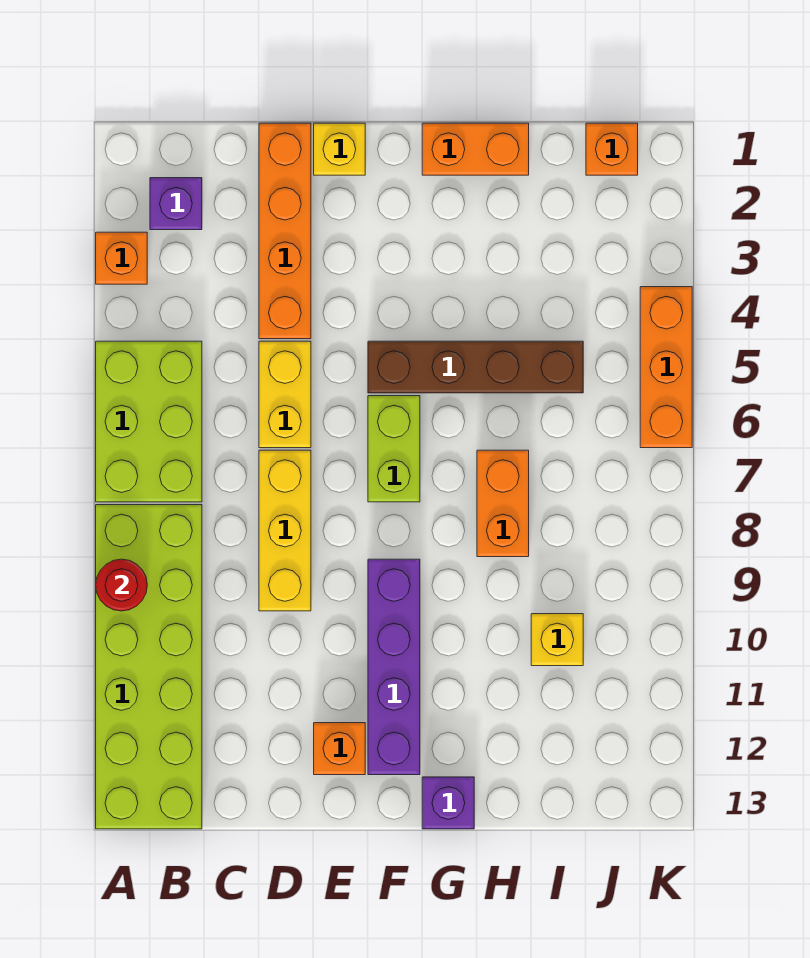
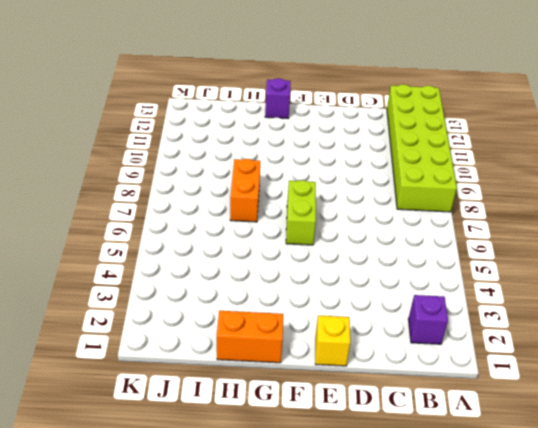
none -> orange brick A3 level 1
none -> lime brick A5:B7 level 1
none -> orange brick D1:D4 level 1

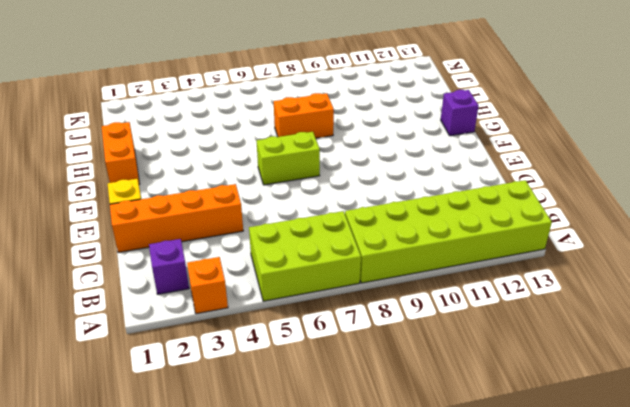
none -> yellow brick D5:D6 level 1
none -> yellow brick D7:D9 level 1
none -> orange brick E12 level 1

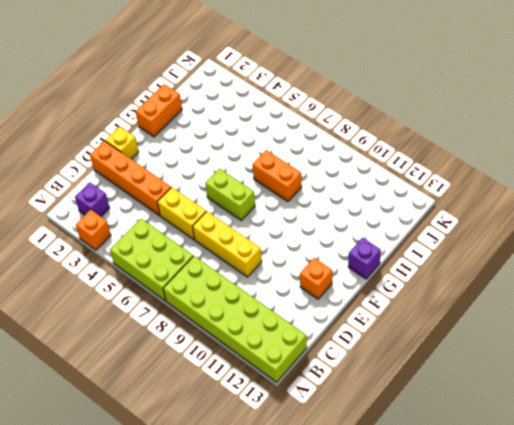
none -> brown brick F5:I5 level 1
none -> purple brick F9:F12 level 1
none -> yellow brick I10 level 1

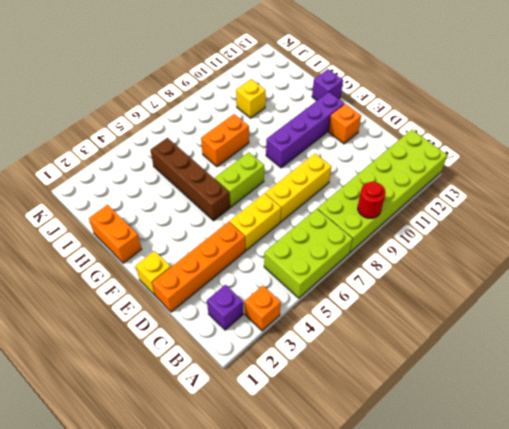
none -> orange brick J1 level 1
none -> orange brick K4:K6 level 1

